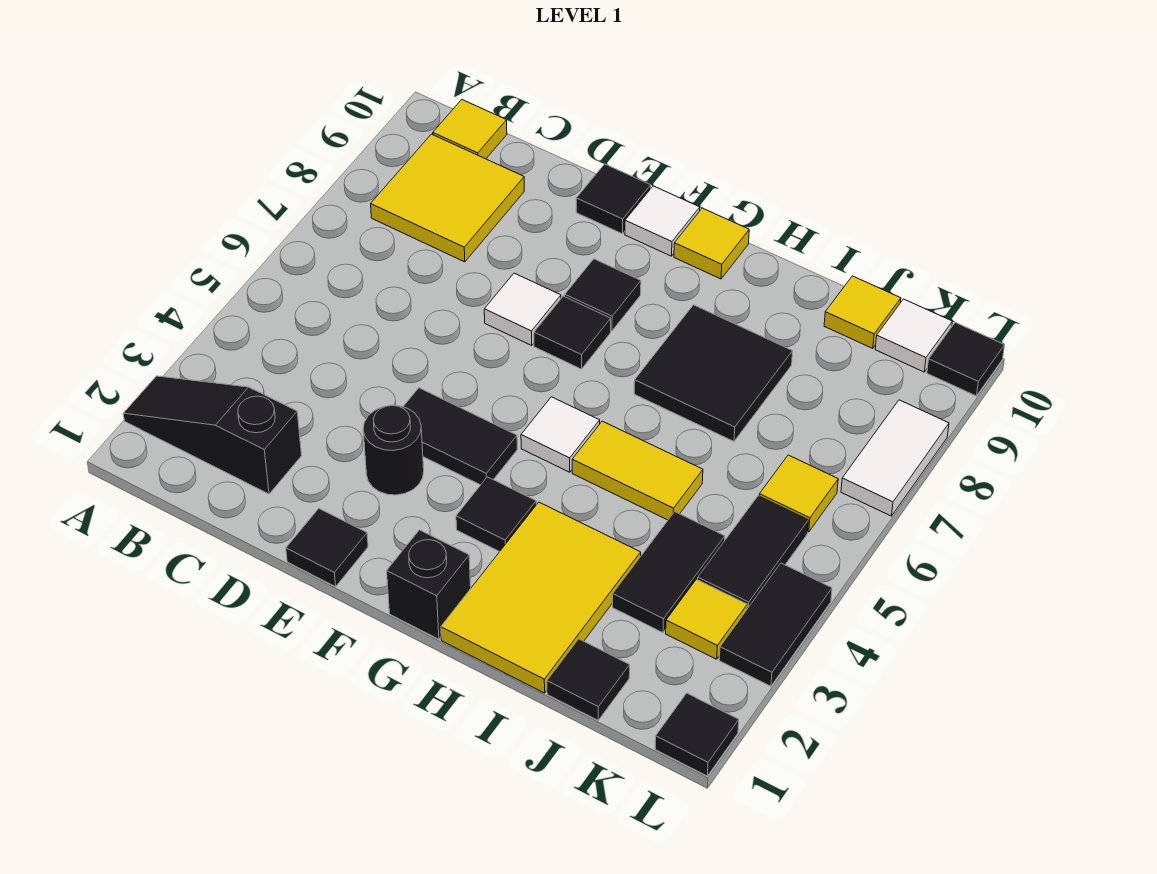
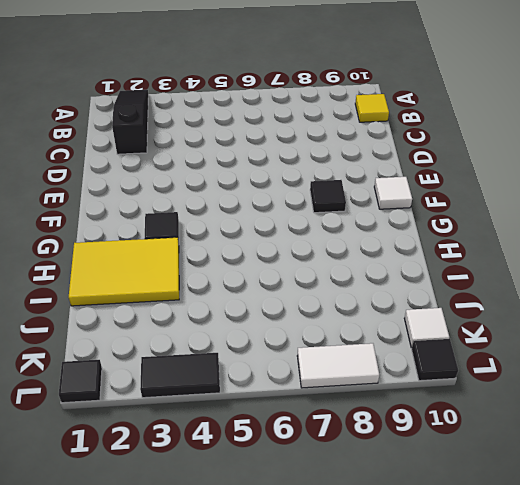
none -> yellow tile B8:C9 level 1
none -> black tile E1 level 1
none -> black round brick E3 level 1

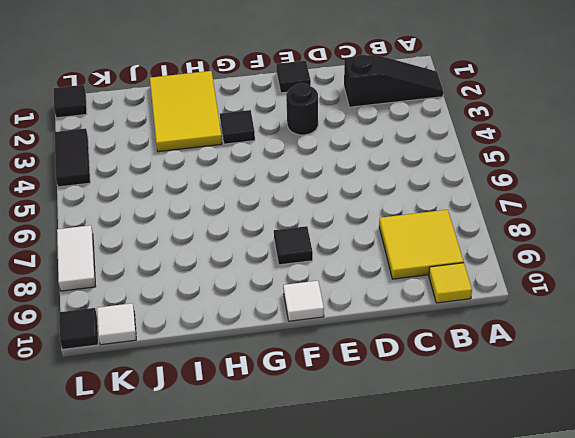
none -> black tile E4:F4 level 1
none -> white tile E7 level 1
none -> black tile E10 level 1

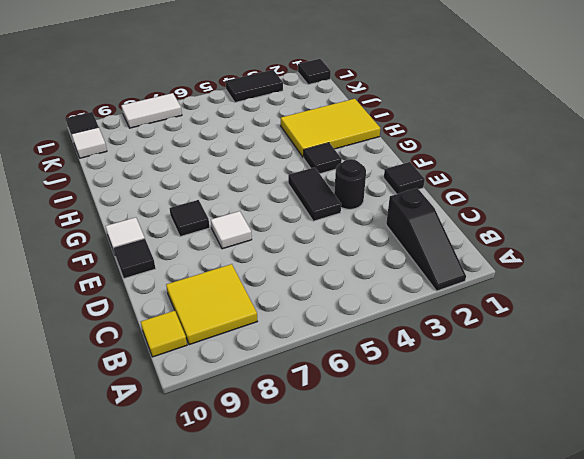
none -> black tile F7 level 1
none -> black brick G1 level 1
none -> white tile G5 level 1

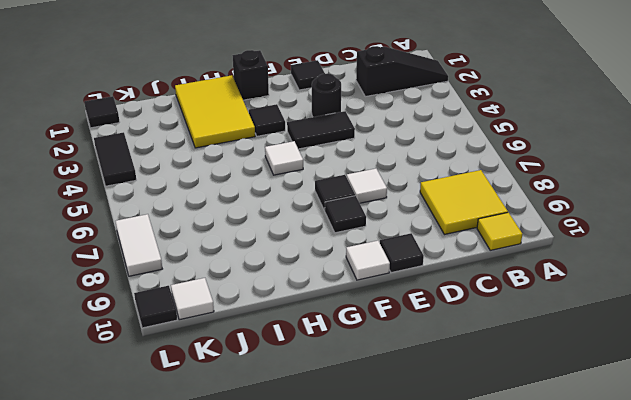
none -> yellow tile G10 level 1
none -> yellow tile H5:I5 level 1
none -> black tile H7:I8 level 1

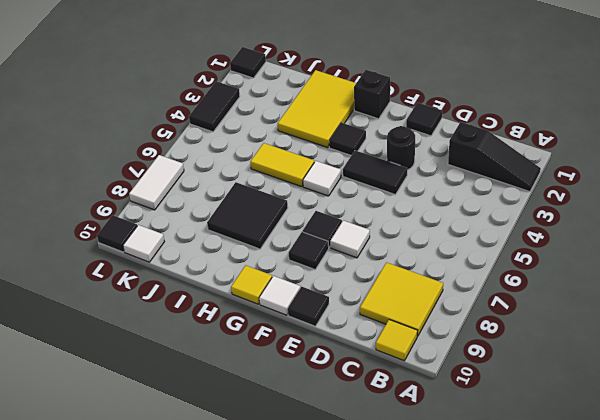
none -> black tile J1 level 1
none -> black tile J3:J4 level 1
none -> yellow tile J10 level 1

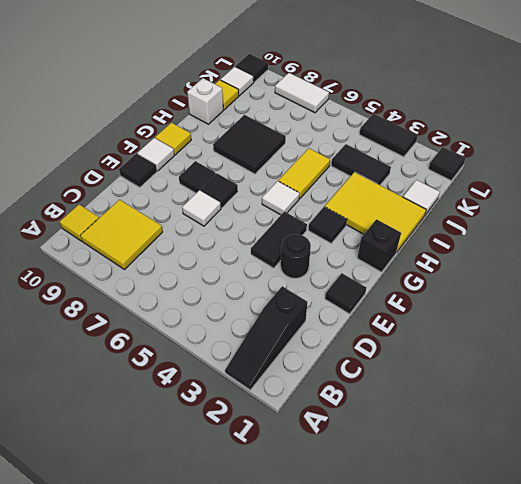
white brick I10 level 1 -> none
white tile J1 level 1 -> black tile J1 level 1
none -> yellow tile K3 level 1
none -> black tile K4:K5 level 1
none -> yellow tile K6 level 1

